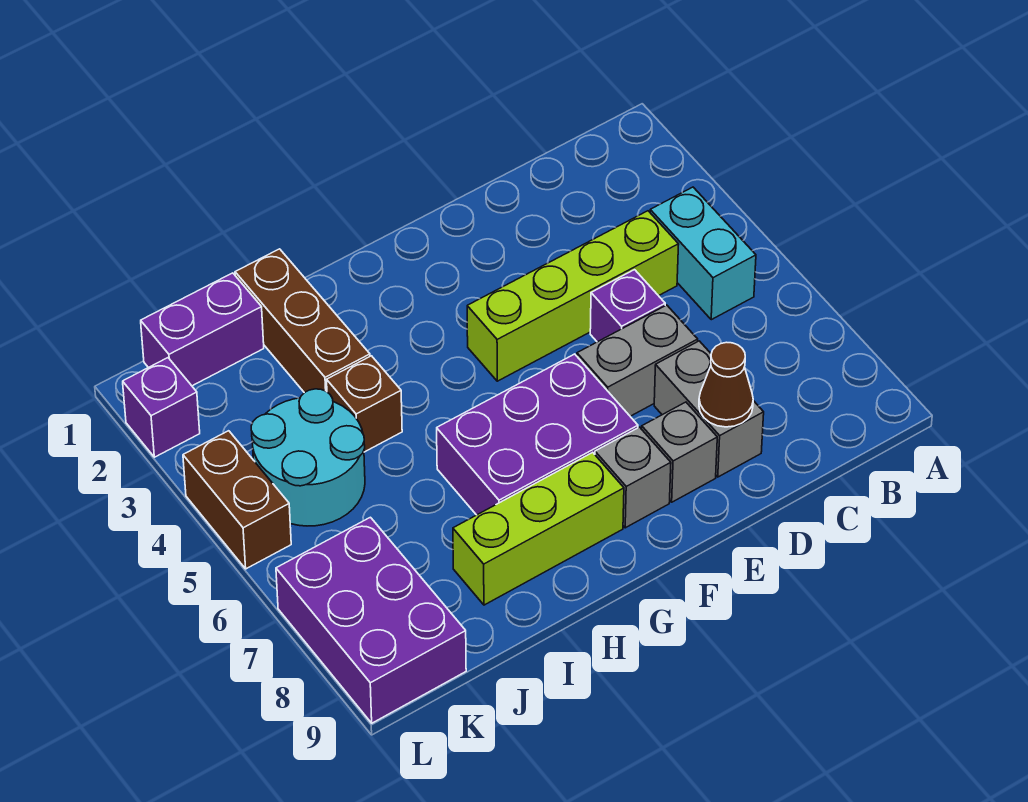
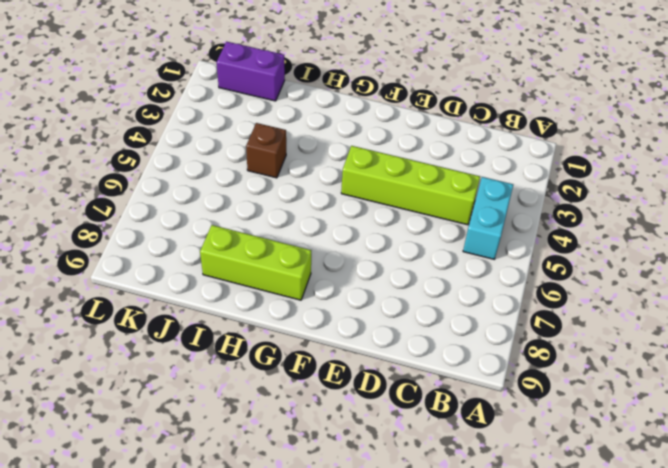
none -> purple brick D5 level 1
none -> grey brick D6:E6 level 1
none -> grey brick D7:D8 level 1

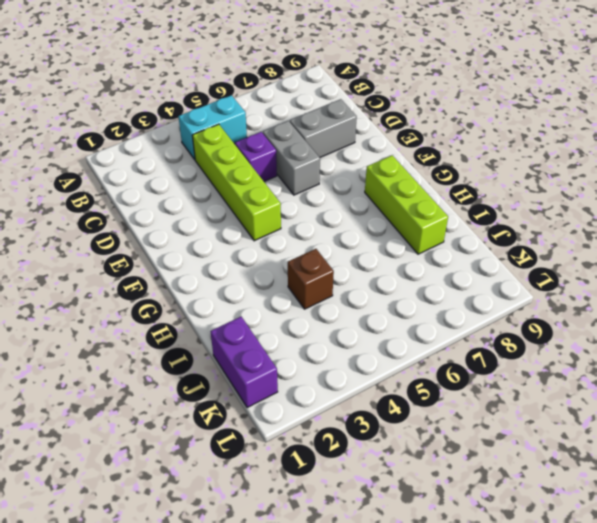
none -> grey brick E8 level 1
none -> purple brick F6:H7 level 1
none -> grey brick F8 level 1

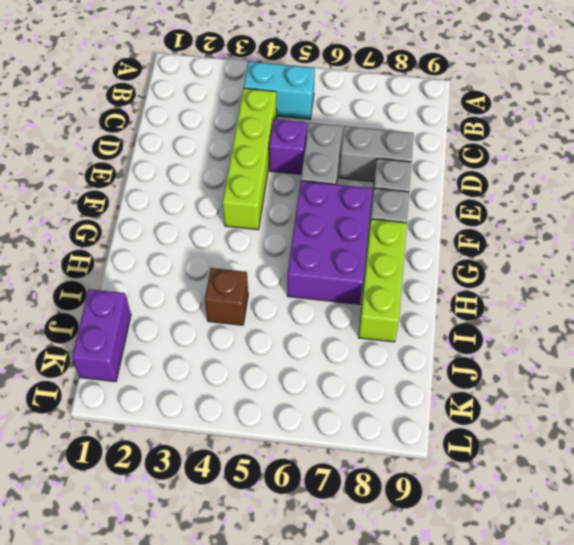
none -> brown brick I1:I3 level 1
none -> cyan round brick J4:K5 level 1
none -> purple brick K7:L9 level 1

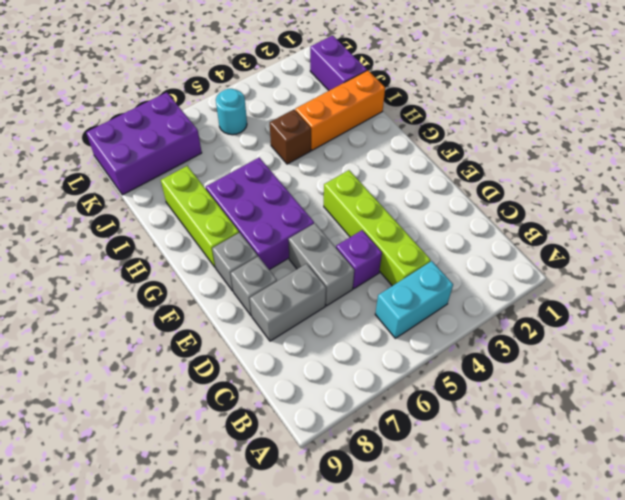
orange brick I1:I3 level 1 -> brown brick I1:I3 level 1
cyan round brick K5 level 1 -> cyan round brick J4:K5 level 1
none -> purple brick L2 level 1
none -> brown brick L4:L5 level 1
none -> brown cone D8 level 2

